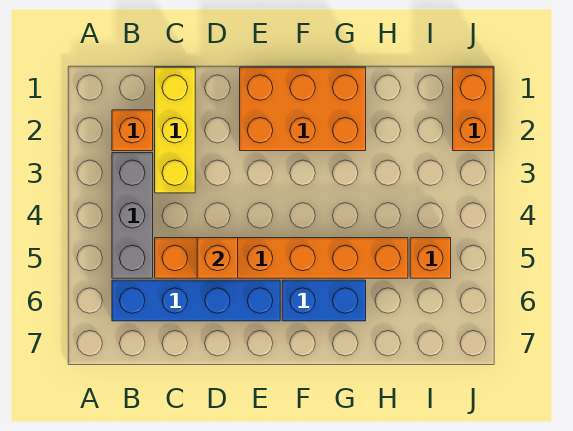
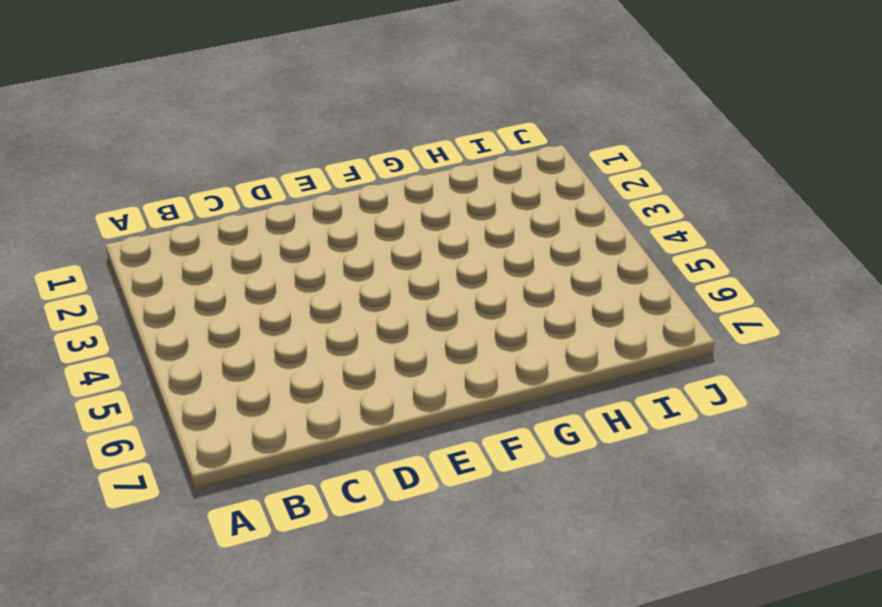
none -> orange brick B2 level 1
none -> grey brick B3:B5 level 1

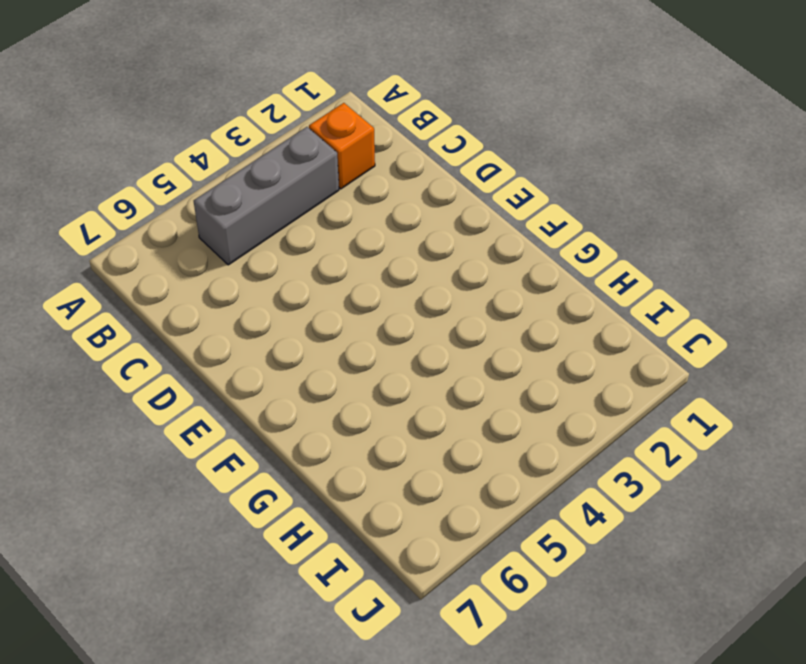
none -> blue brick B6:E6 level 1
none -> yellow brick C1:C3 level 1

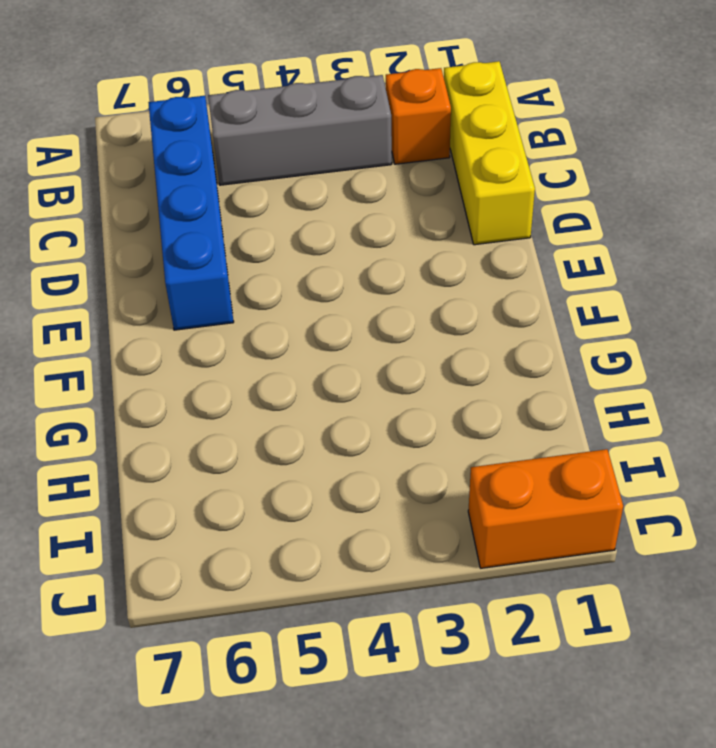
yellow brick B1:D1 level 1 -> yellow brick C1:C3 level 1
none -> orange brick C5:H5 level 1
none -> orange brick E1:G2 level 1

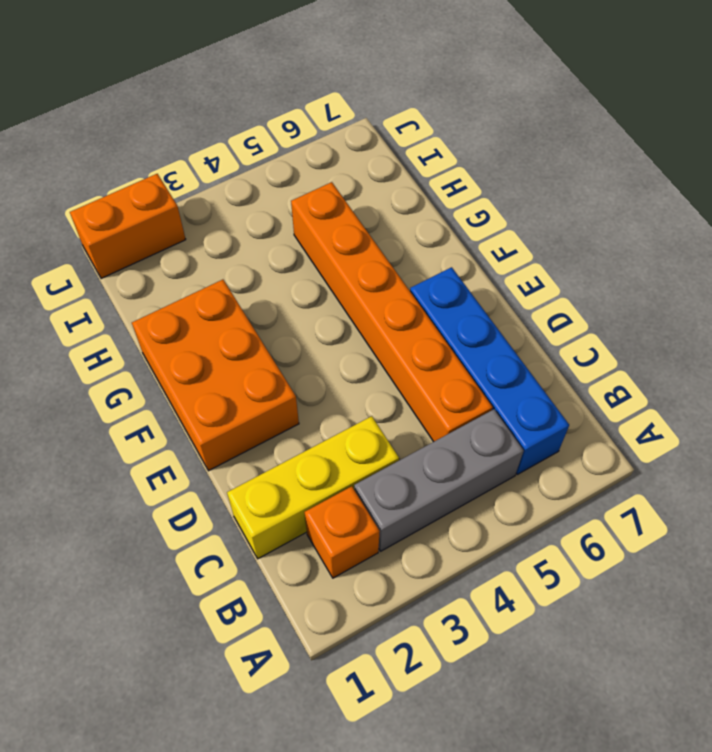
none -> blue brick F6:G6 level 1
none -> orange brick I5 level 1

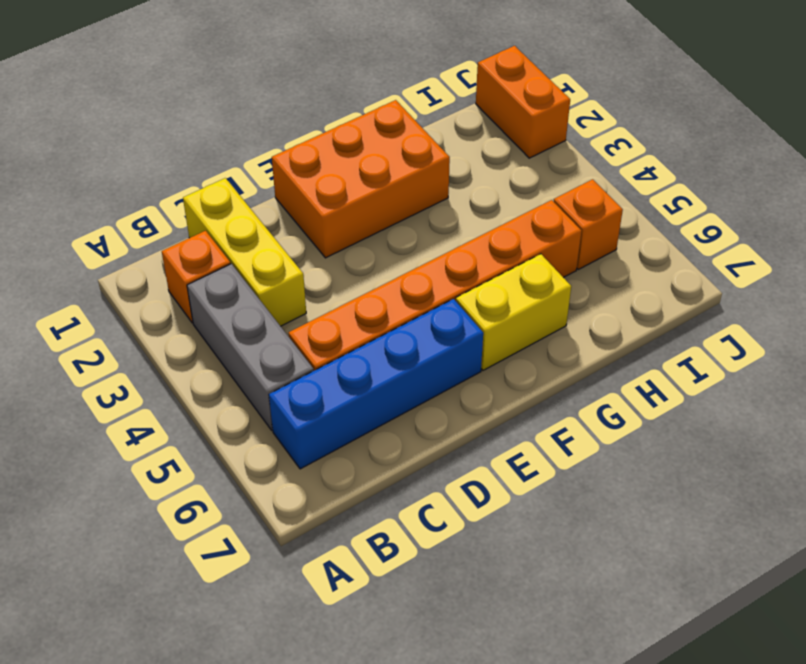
yellow brick F6:G6 level 1 -> blue brick F6:G6 level 1
none -> orange brick D5 level 2

